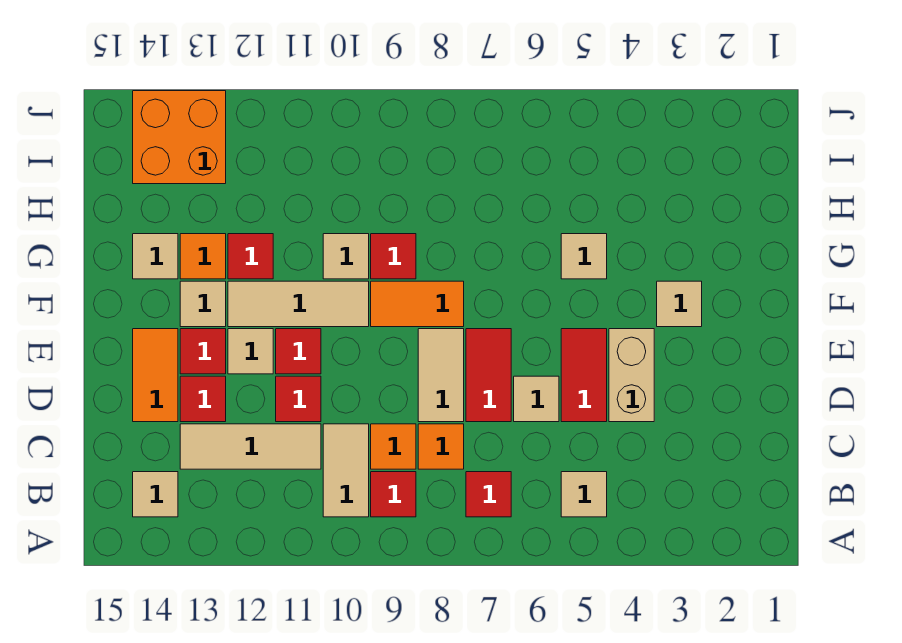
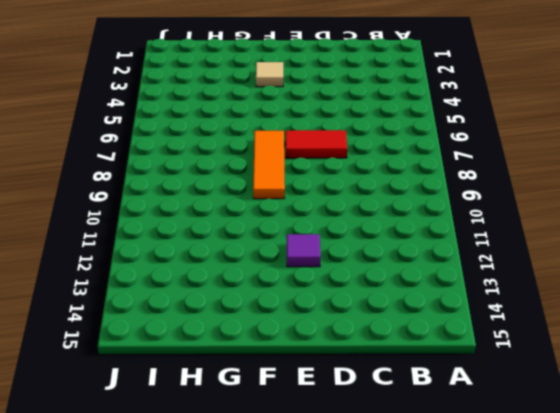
purple tile E12 level 1 -> tan tile E12 level 1
orange tile F7:F9 level 1 -> orange tile F8:F9 level 1
none -> tan tile B5 level 1
none -> red tile B7 level 1
none -> red tile B9 level 1
none -> tan tile B10:C10 level 1

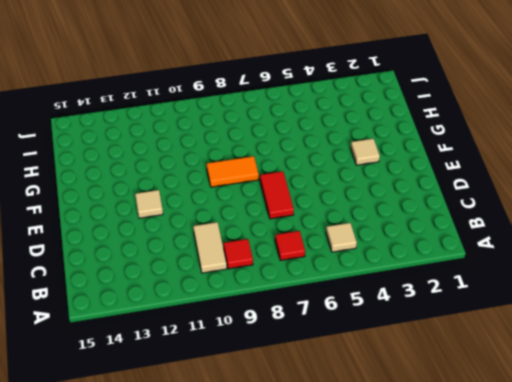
none -> tan tile B14 level 1
none -> orange tile C8 level 1
none -> orange tile C9 level 1
none -> tan tile C11:C13 level 1

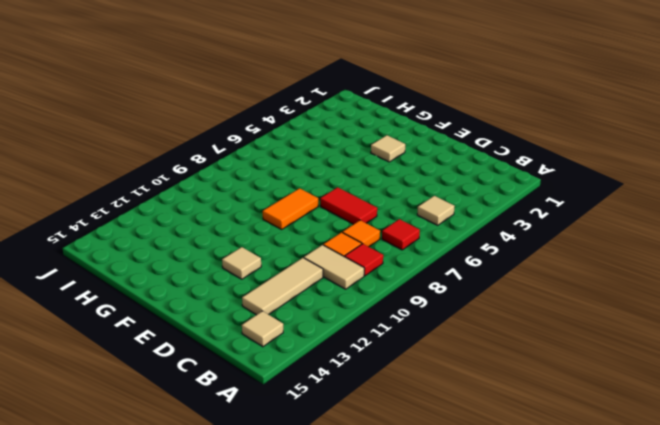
none -> tan brick D4:E4 level 1
none -> red tile D5:E5 level 1
none -> tan tile D6 level 1
none -> tan tile D8:E8 level 1

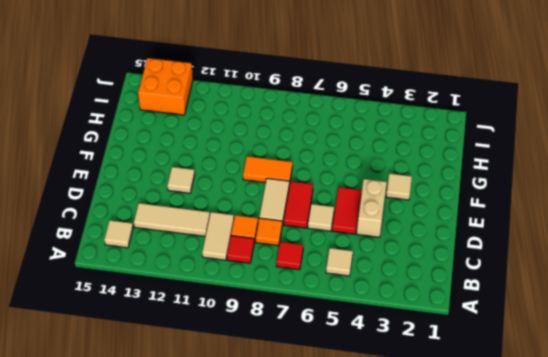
none -> red tile D11 level 1
none -> red tile D13 level 1
none -> orange tile D14:E14 level 1
none -> red tile E11 level 1

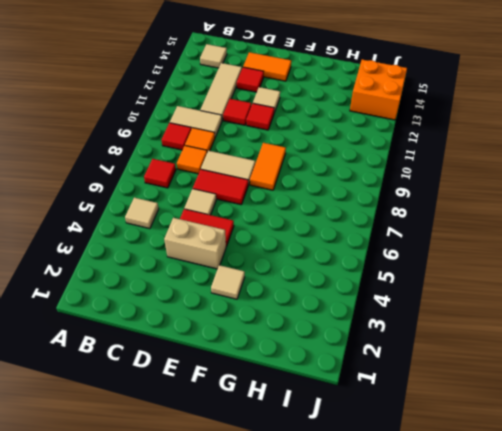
none -> red tile E13 level 1
none -> tan tile F10:F12 level 1
none -> tan tile F13 level 1
none -> tan tile G5 level 1

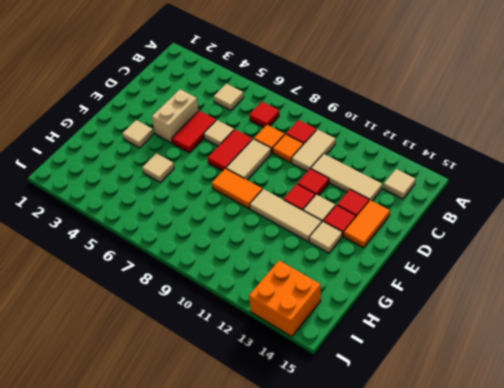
none -> red tile G9 level 1
none -> tan tile G10 level 1
none -> red tile G12 level 1
none -> orange tile G13 level 1

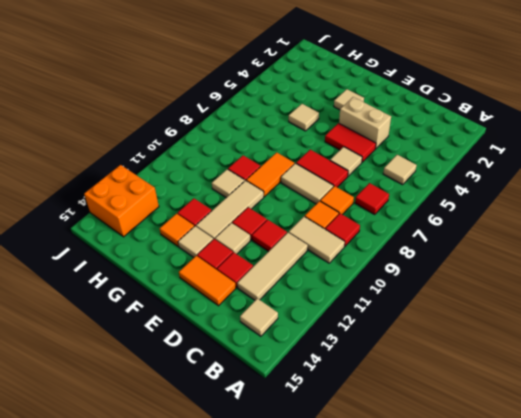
none -> tan tile G14 level 1

